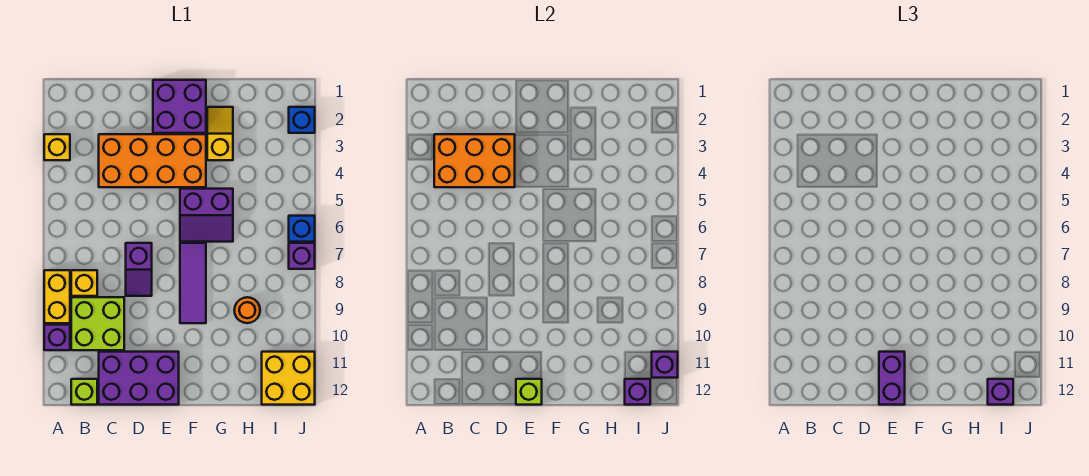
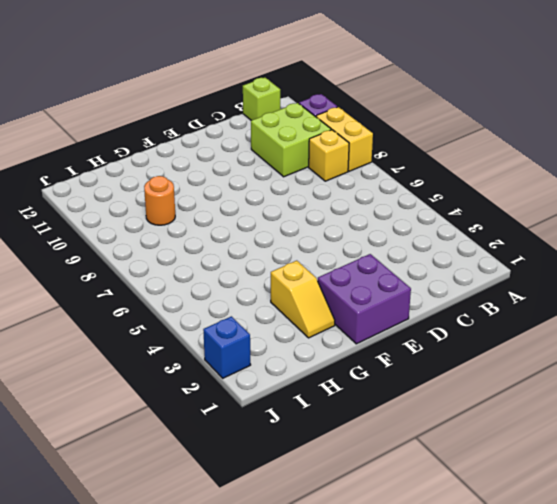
none -> yellow brick A3 level 1
none -> orange brick C3:F4 level 1
none -> purple brick C11:E12 level 1

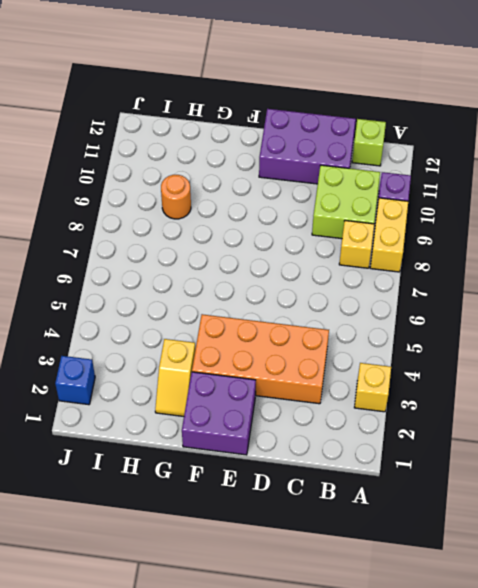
none -> purple slope D7:D8 level 1 top 7
none -> purple slope F5:G6 level 1 top 5
none -> purple tile F7:F9 level 1

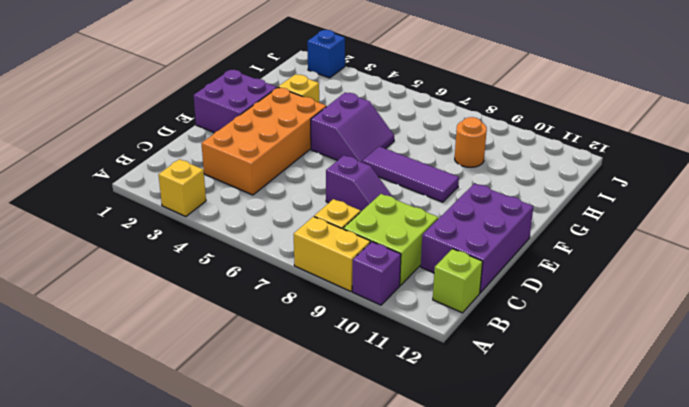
none -> yellow brick I11:J12 level 1
none -> blue brick J6 level 1
none -> purple brick J7 level 1

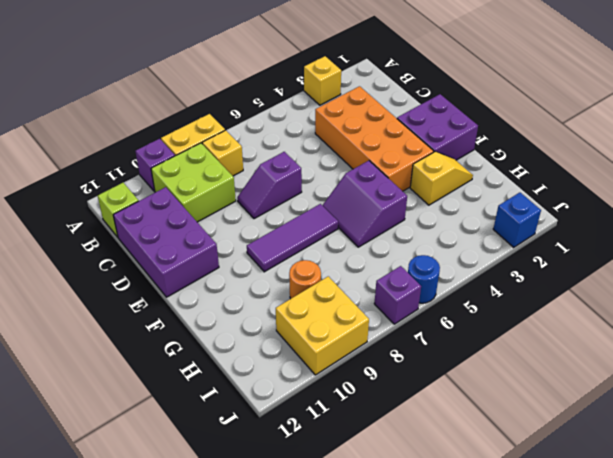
yellow brick I9:J10 level 1 -> yellow brick I11:J12 level 1
blue round brick J6 level 1 -> blue brick J6 level 1
none -> orange brick B3:D4 level 2
none -> lime brick E12 level 2
none -> purple brick I12 level 2

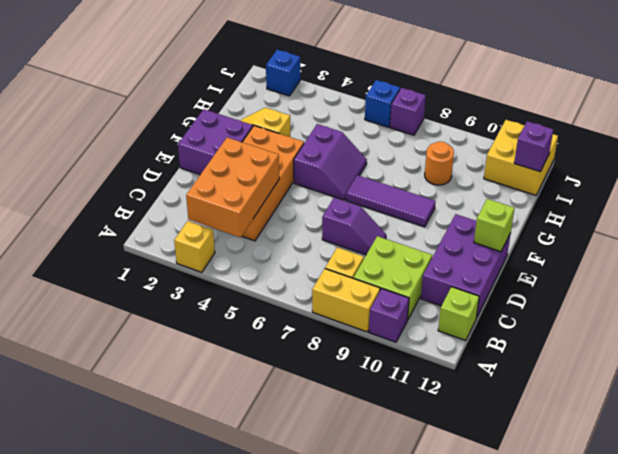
none -> purple brick J11 level 2
none -> purple brick E11:E12 level 3
none -> purple brick I12 level 3

